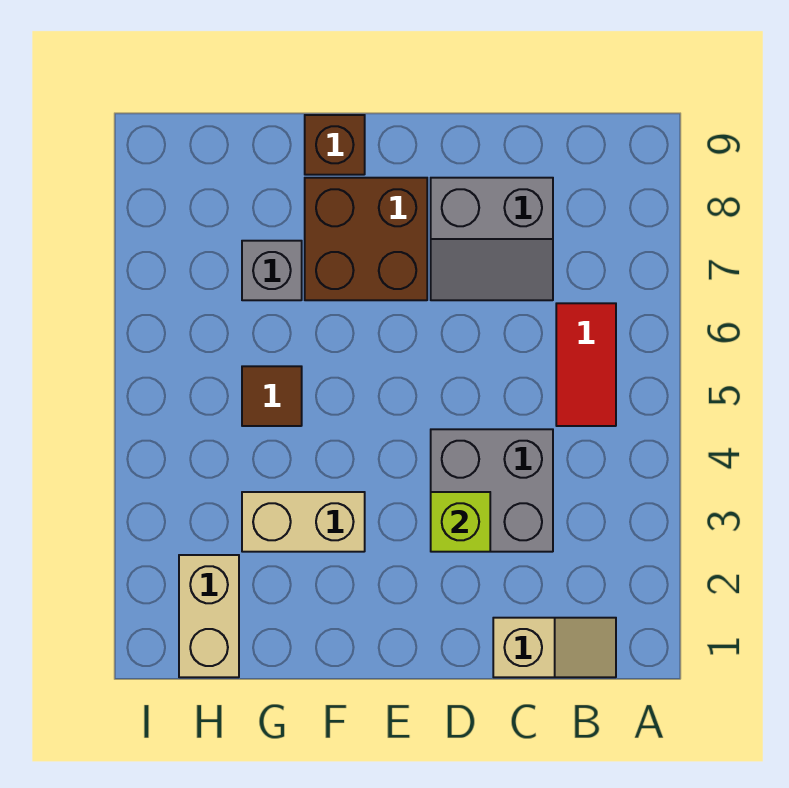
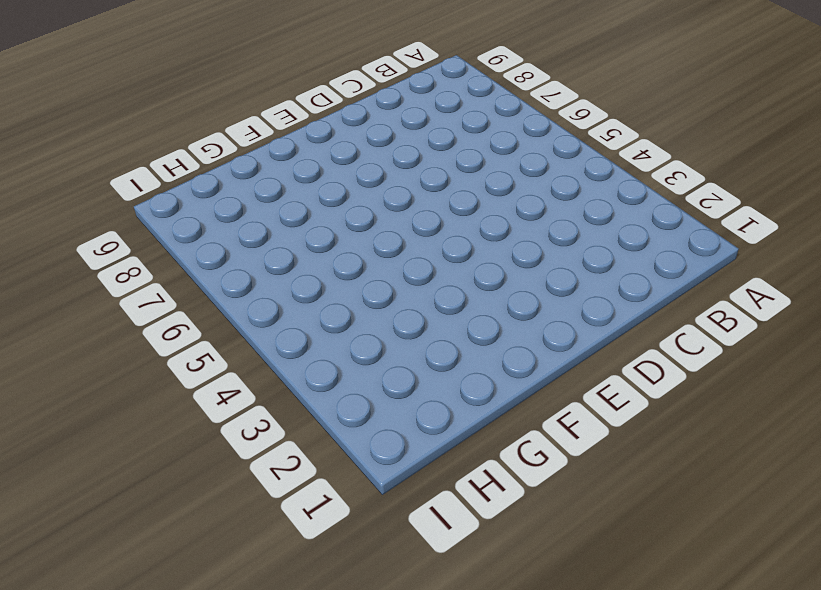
none -> tan slope B1:C1 level 1 top C
none -> red tile B5:B6 level 1

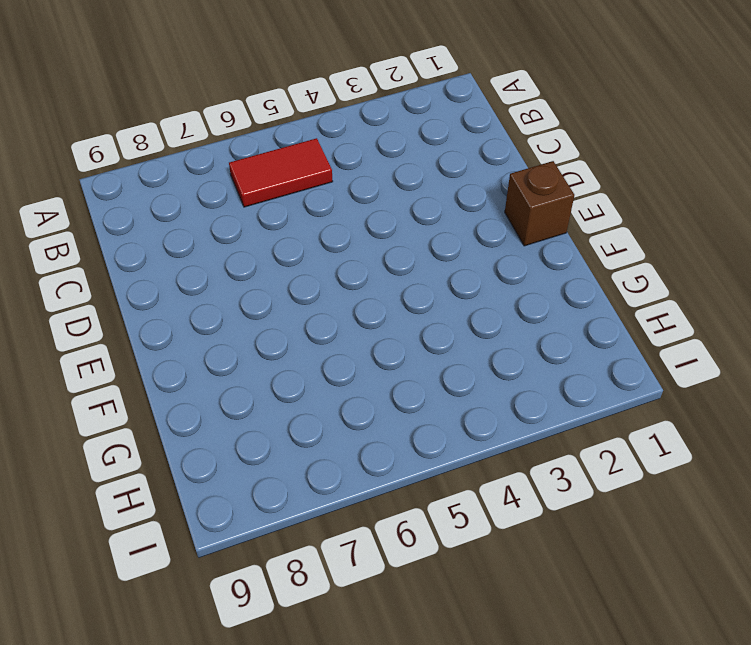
brown brick E1 level 1 -> brown brick F9 level 1
none -> tan slope B1:C1 level 1 top C
none -> grey brick C3:D4 level 1

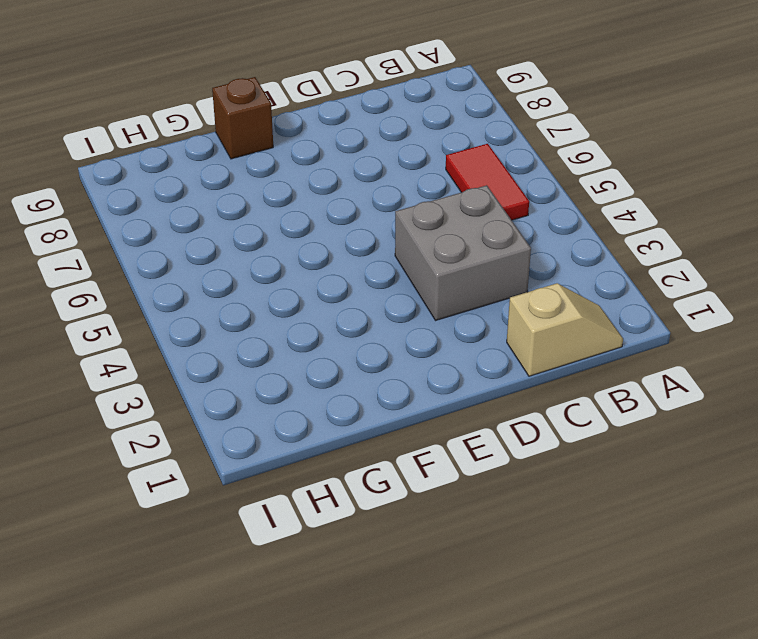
none -> grey slope C7:D8 level 1 top 8
none -> brown brick E7:F8 level 1

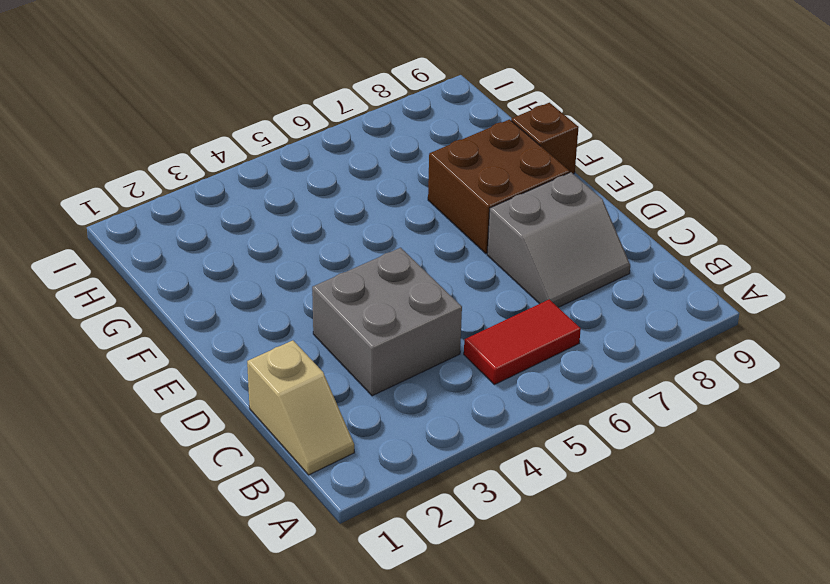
grey slope C7:D8 level 1 top D -> grey slope C7:D8 level 1 top 8
none -> tan brick F3:G3 level 1
none -> brown tile G5 level 1

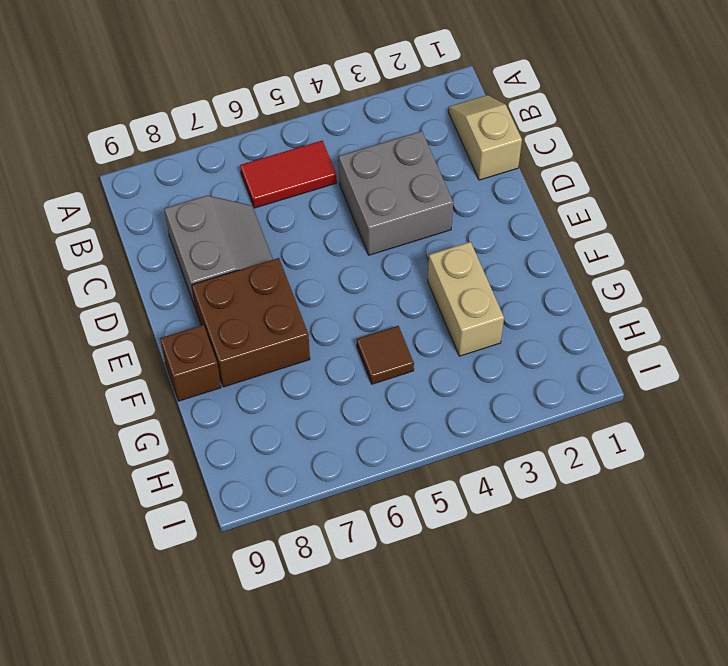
none -> grey brick G7 level 1
none -> tan brick H1:H2 level 1

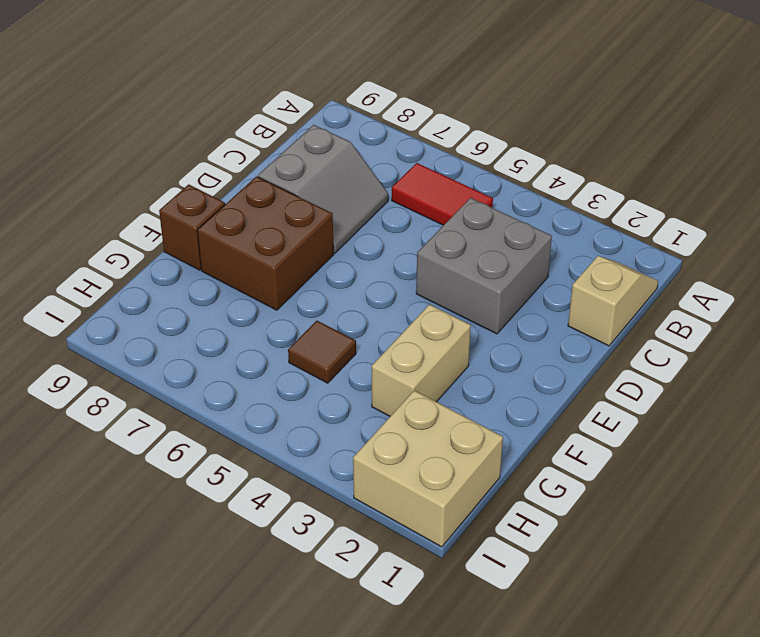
tan brick H1:I2 level 1 -> tan brick H1:H2 level 1
none -> grey brick G7 level 1
none -> lime brick D3 level 2

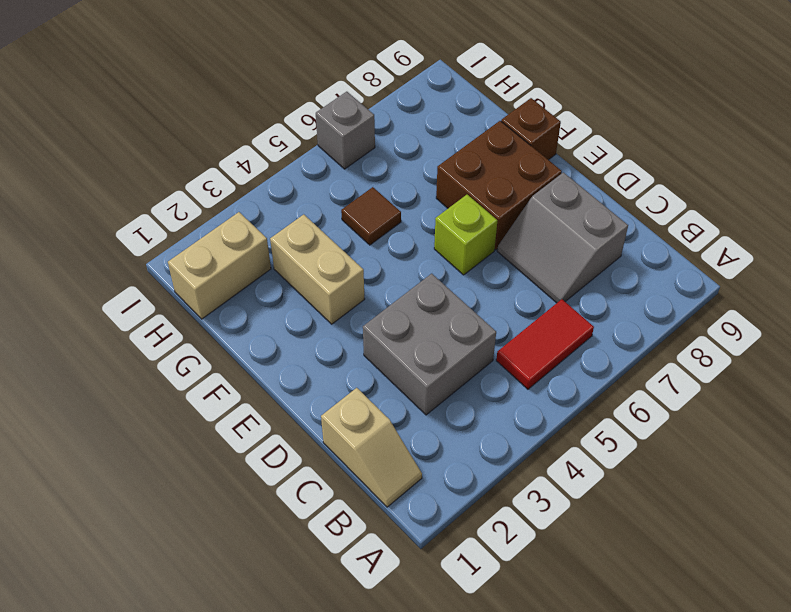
lime brick E6 level 1 -> lime brick D3 level 2
grey brick I6 level 1 -> grey brick G7 level 1

